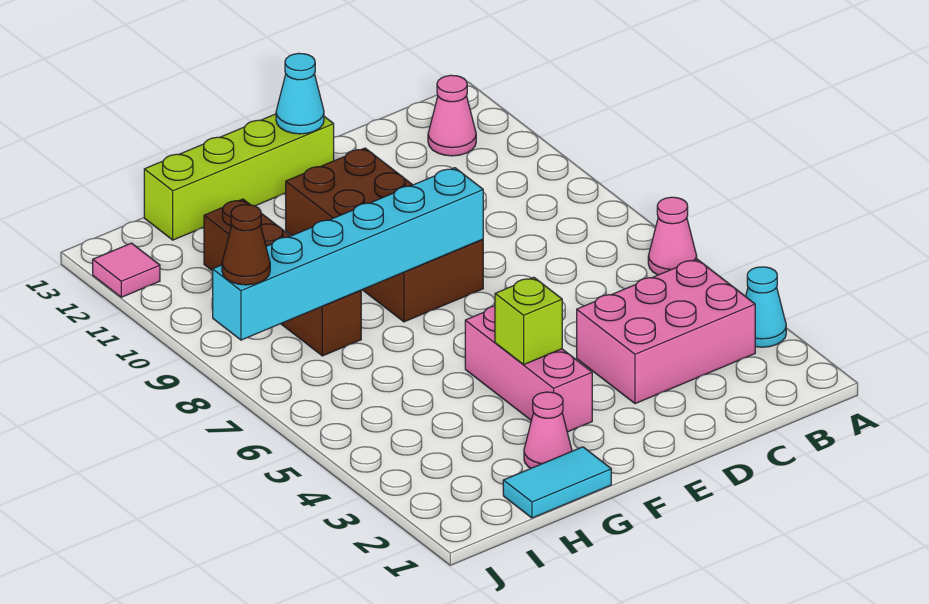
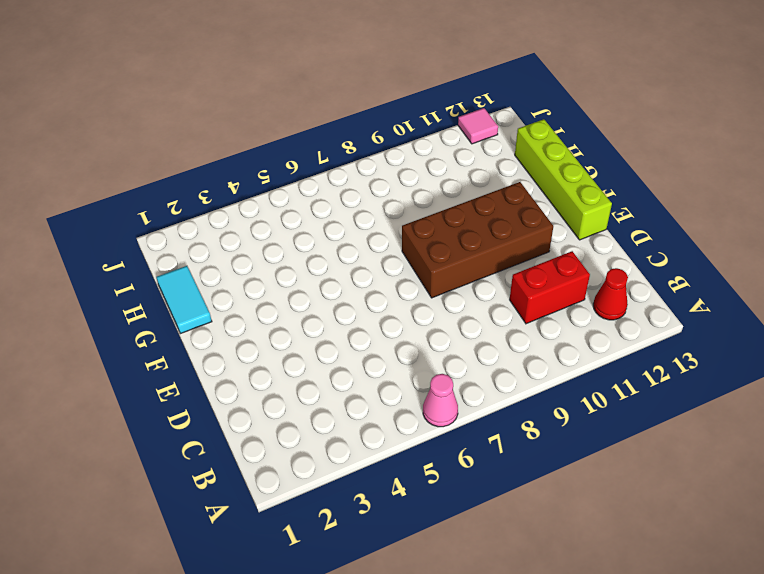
red cone B12 level 1 -> pink cone B12 level 1
red brick C10:C11 level 1 -> none
none -> cyan cone A3 level 1
none -> pink brick B3:D4 level 1
none -> pink brick F3:F5 level 1

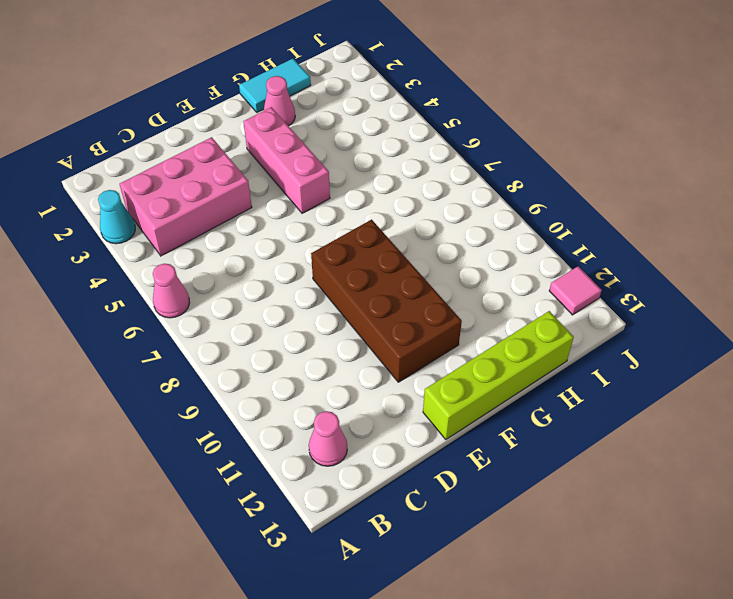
none -> brown brick H8:H11 level 1
none -> cyan brick E8:J8 level 2
none -> cyan cone E13 level 2

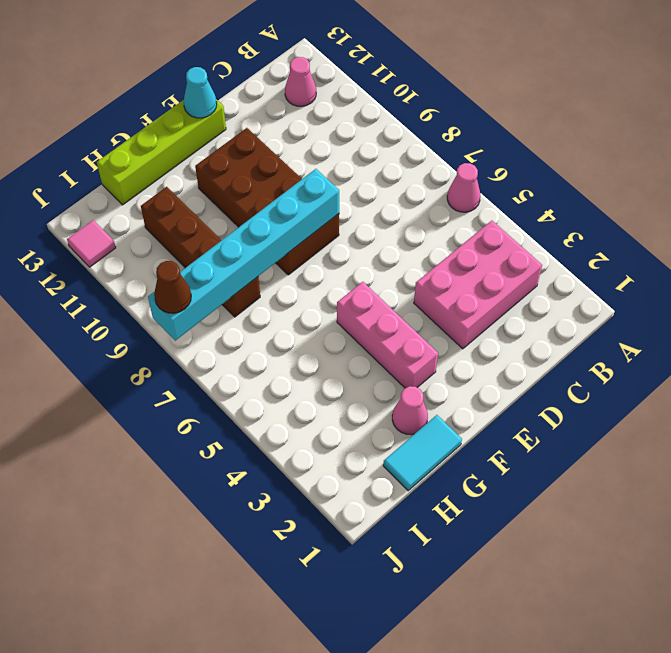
none -> cyan cone A3 level 1
none -> lime brick F4 level 2

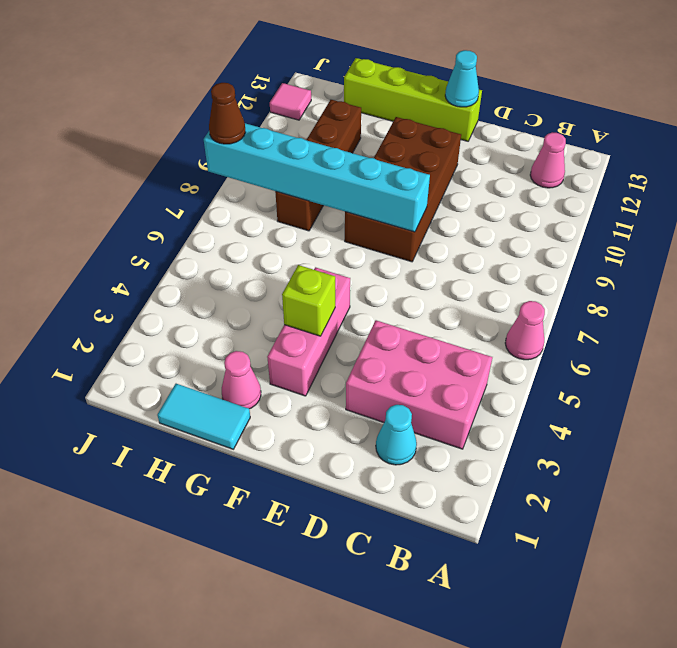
cyan cone C2 level 1 -> cyan cone A3 level 1

